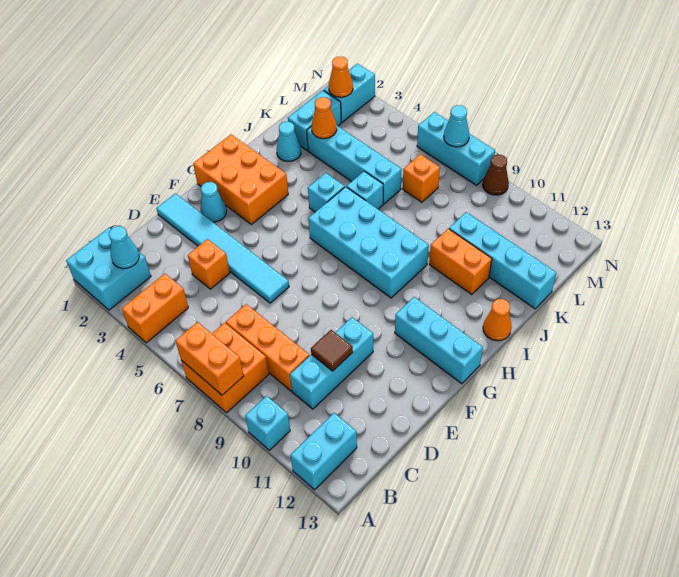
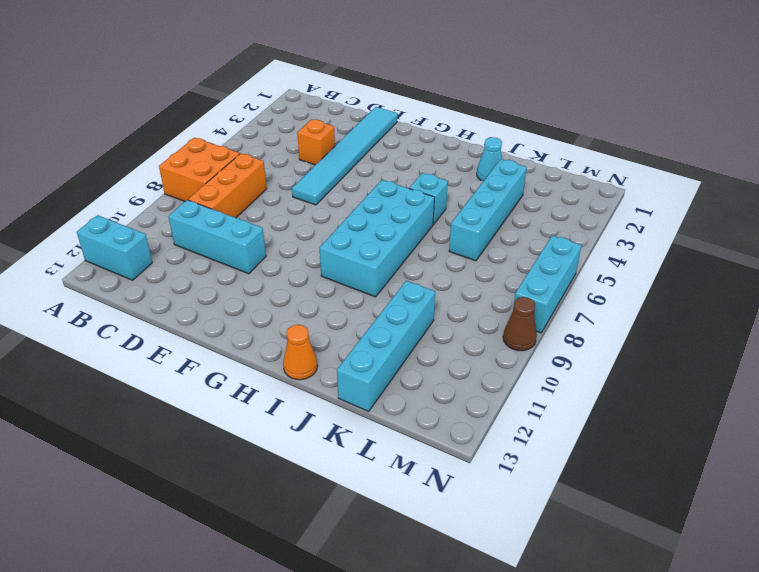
none -> cyan brick A1:B2 level 1
none -> orange brick A4:B4 level 1
none -> cyan brick A10 level 1
none -> cyan cone F2 level 1

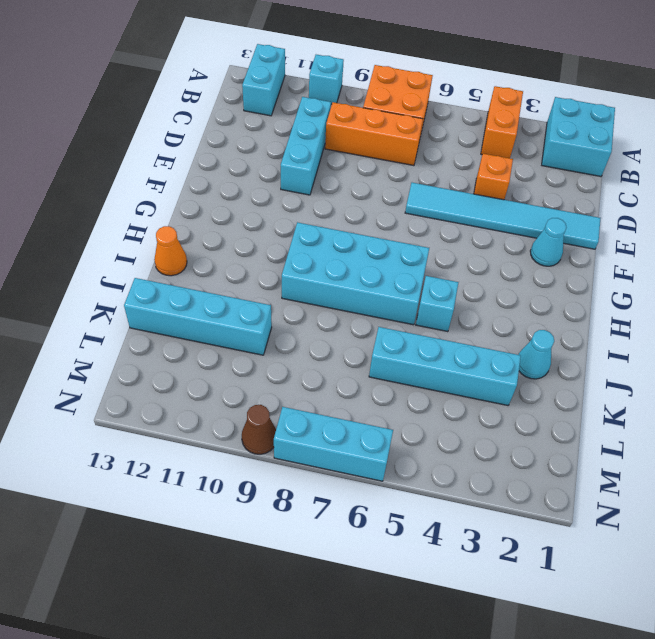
none -> orange brick G1:H3 level 1
none -> cyan brick G11:G13 level 1
none -> cyan brick J6 level 1
none -> orange brick J10:J11 level 1

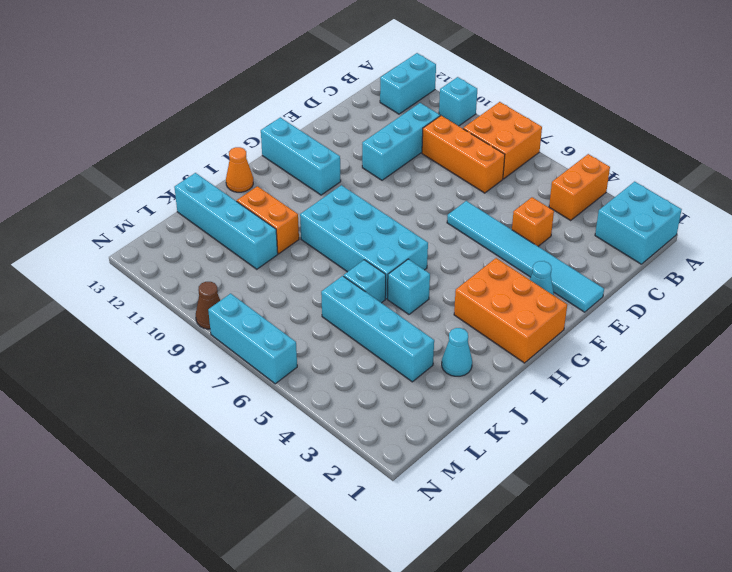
none -> cyan brick K2:L2 level 1
none -> orange brick L7 level 1
none -> cyan brick M2:N2 level 1
none -> orange brick A7:A8 level 2

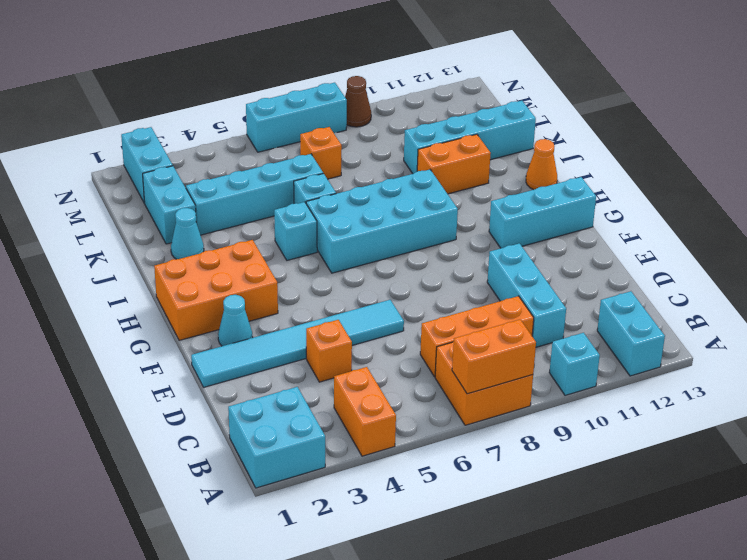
none -> cyan cone B2 level 2
none -> brown tile D10 level 2
none -> orange cone K3 level 2
none -> orange cone M2 level 2

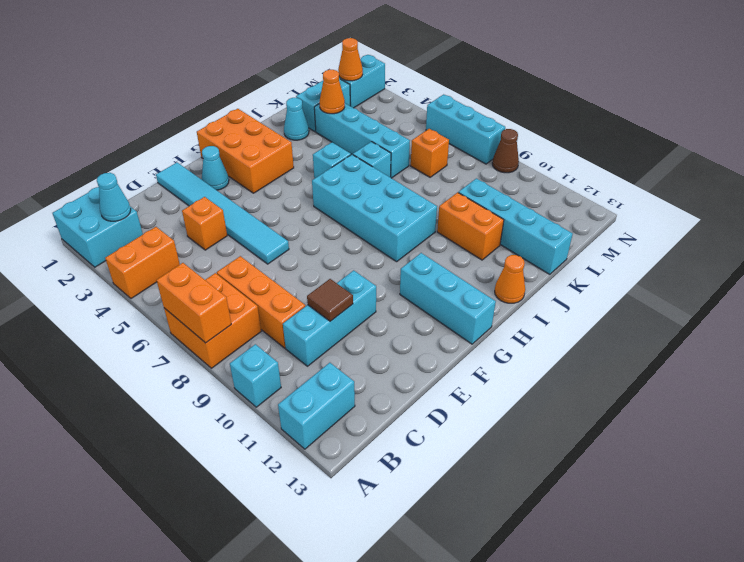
none -> cyan cone N7 level 2

